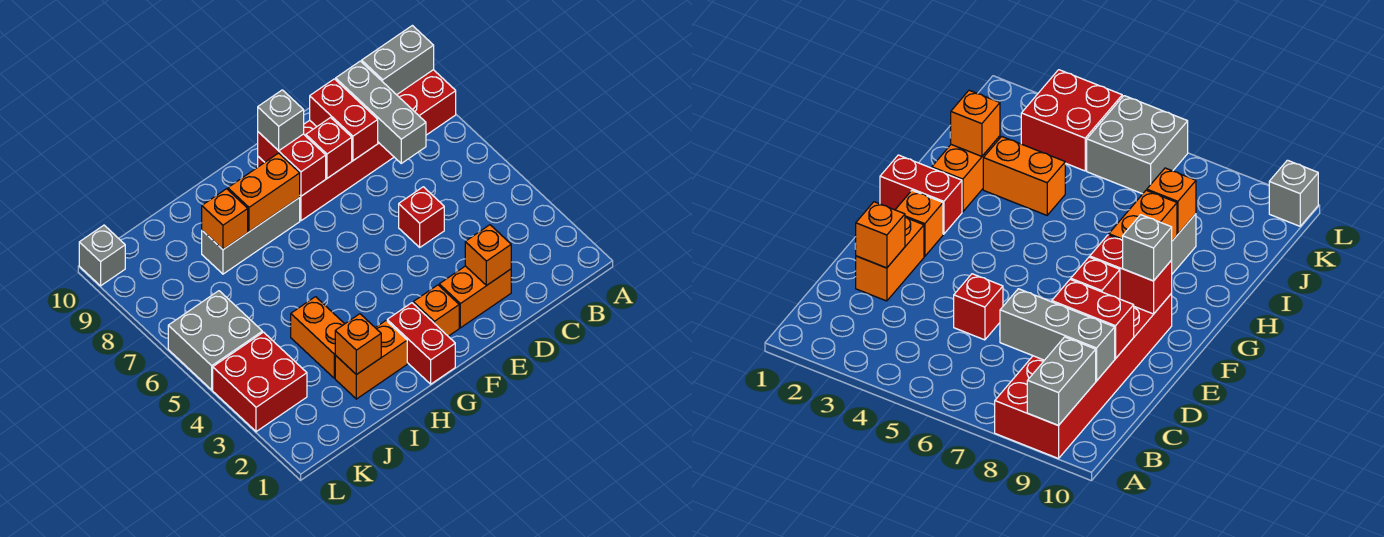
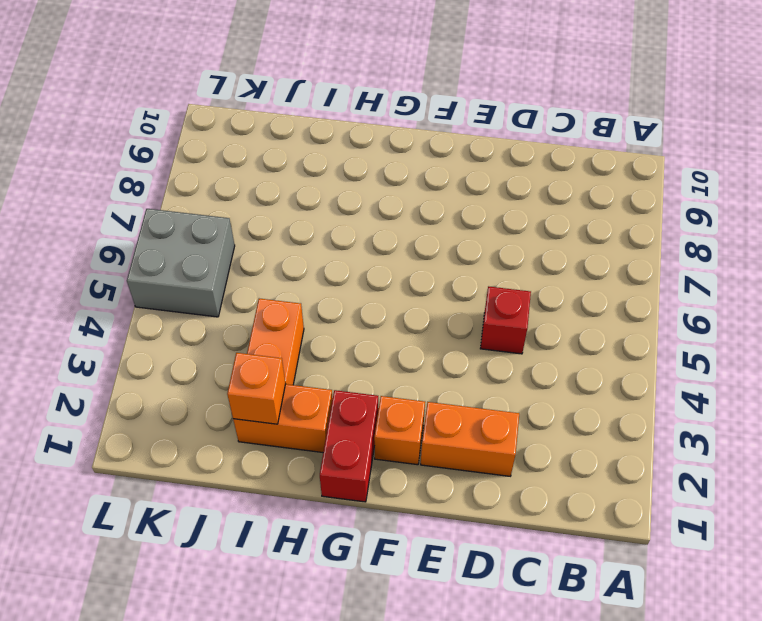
none -> red brick A8:F9 level 1
none -> grey brick G8:I8 level 1
none -> red brick K3:L4 level 1

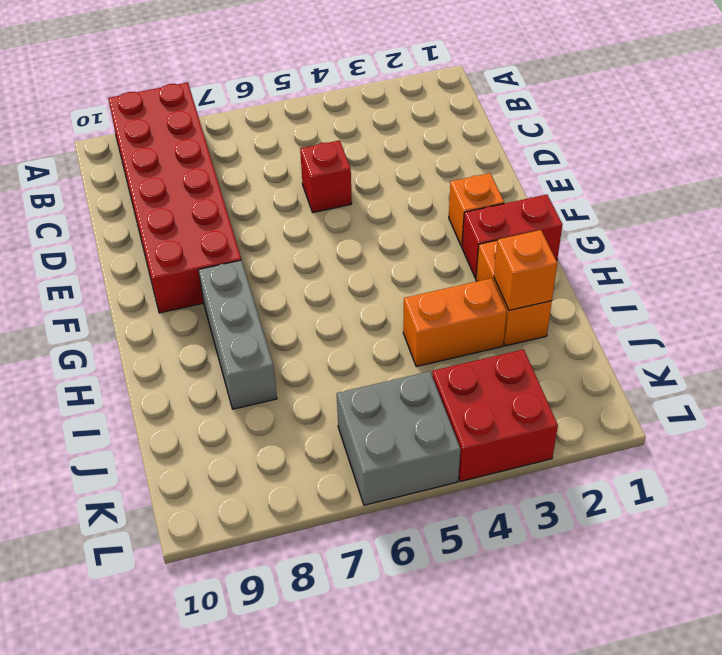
none -> orange brick D2:E2 level 1
none -> grey brick L10 level 1
none -> grey brick A9:B9 level 2

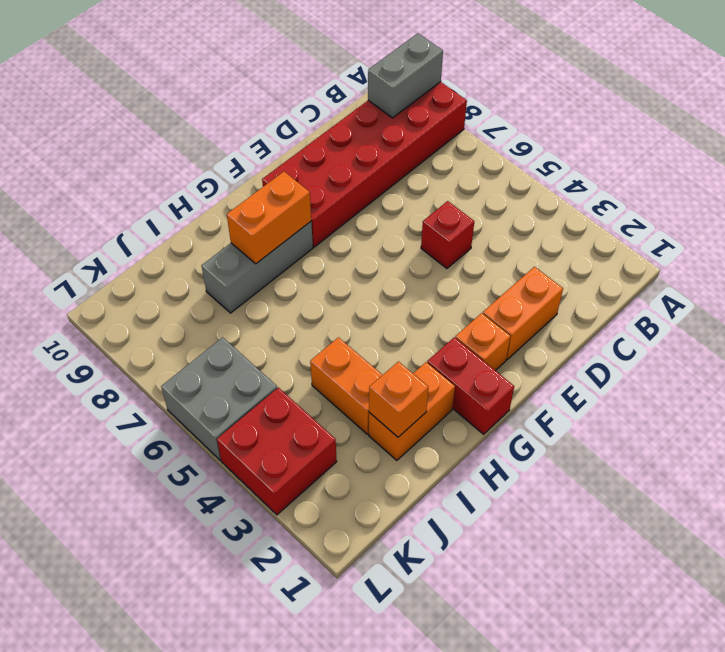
none -> grey brick L10 level 1
none -> grey brick C7:C9 level 2
none -> orange brick D2 level 2

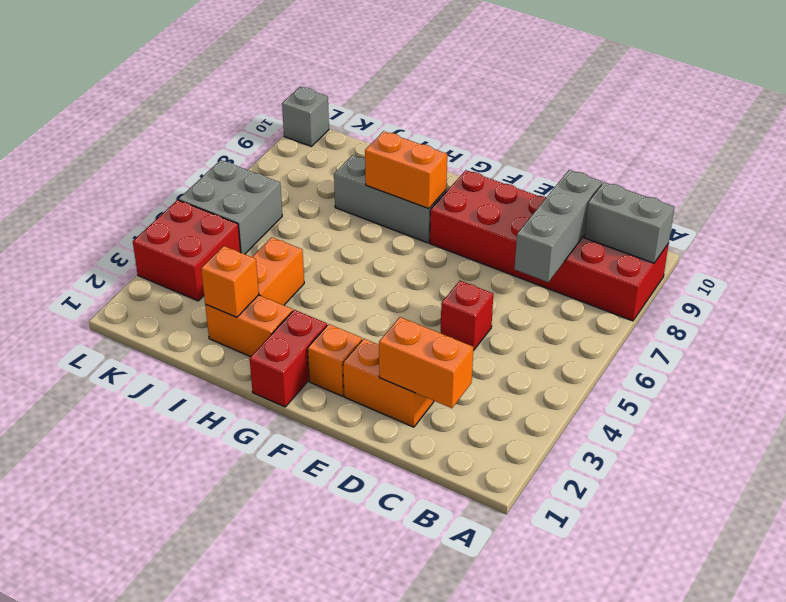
orange brick C2:D2 level 2 -> orange brick D2 level 2
none -> red brick D8:D9 level 2
none -> red brick E8 level 2
none -> red brick F8:F9 level 2

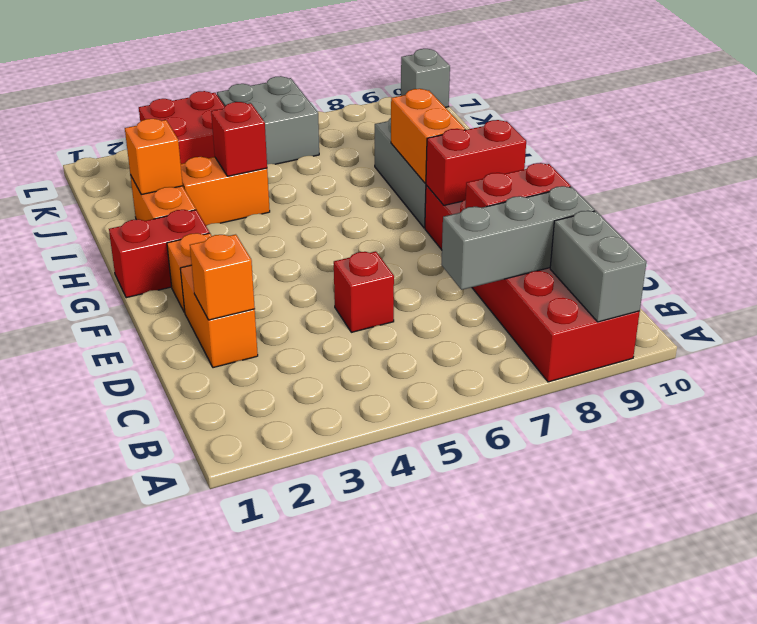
red brick I4 level 2 -> red brick E8 level 2
none -> orange brick I8 level 2
none -> grey brick F9 level 3

